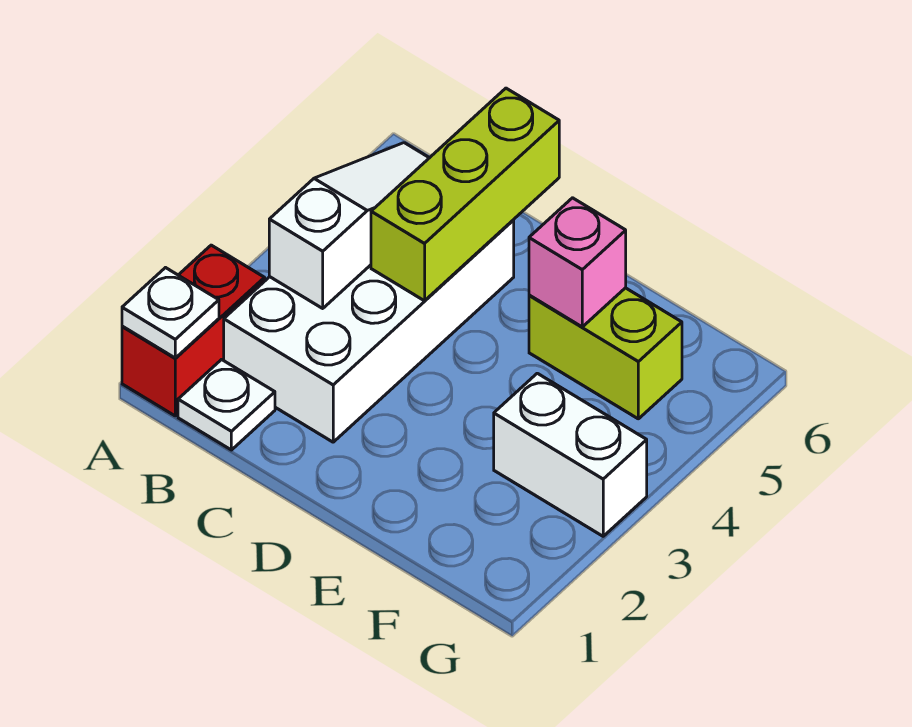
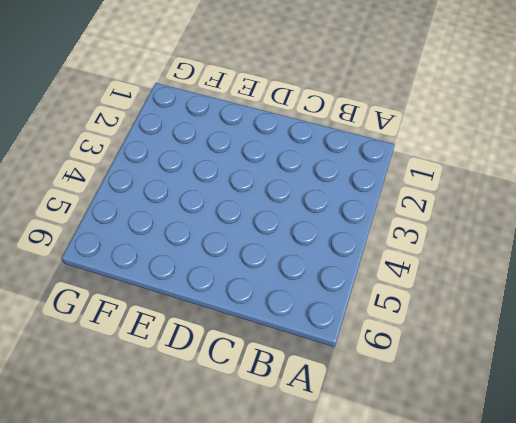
none -> red brick A1:A2 level 1
none -> white plate B1 level 1

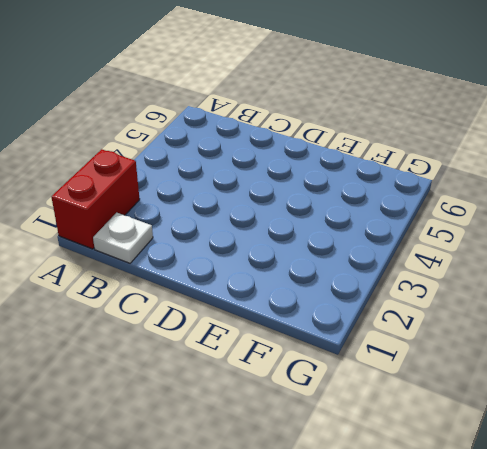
none -> white brick B2:C5 level 1
none -> lime brick E5:F5 level 1

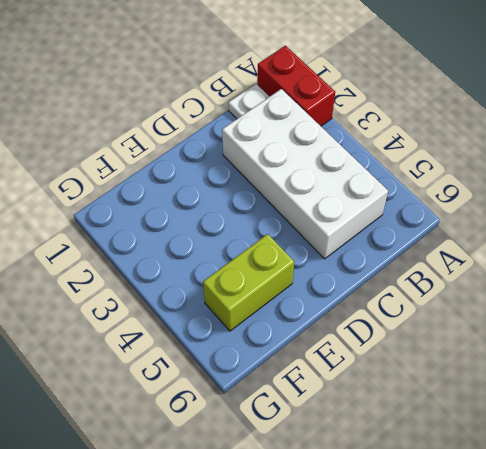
none -> white brick F3:G3 level 1
none -> white plate A1 level 2

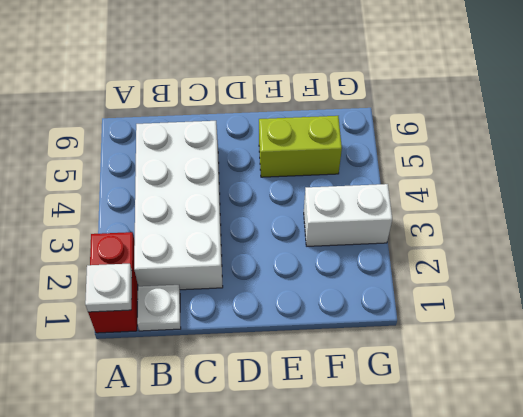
none -> white slope B3:B5 level 2 top 3
none -> lime brick C4:C6 level 2

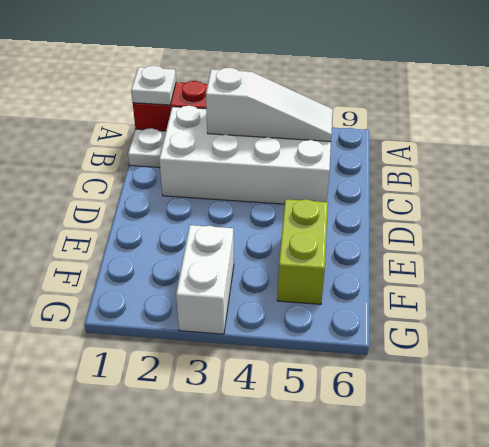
none -> lime brick C4:C6 level 2
none -> pink brick E5 level 2

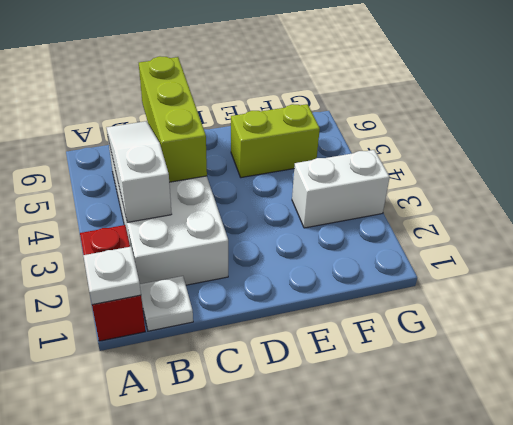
none -> pink brick E5 level 2

